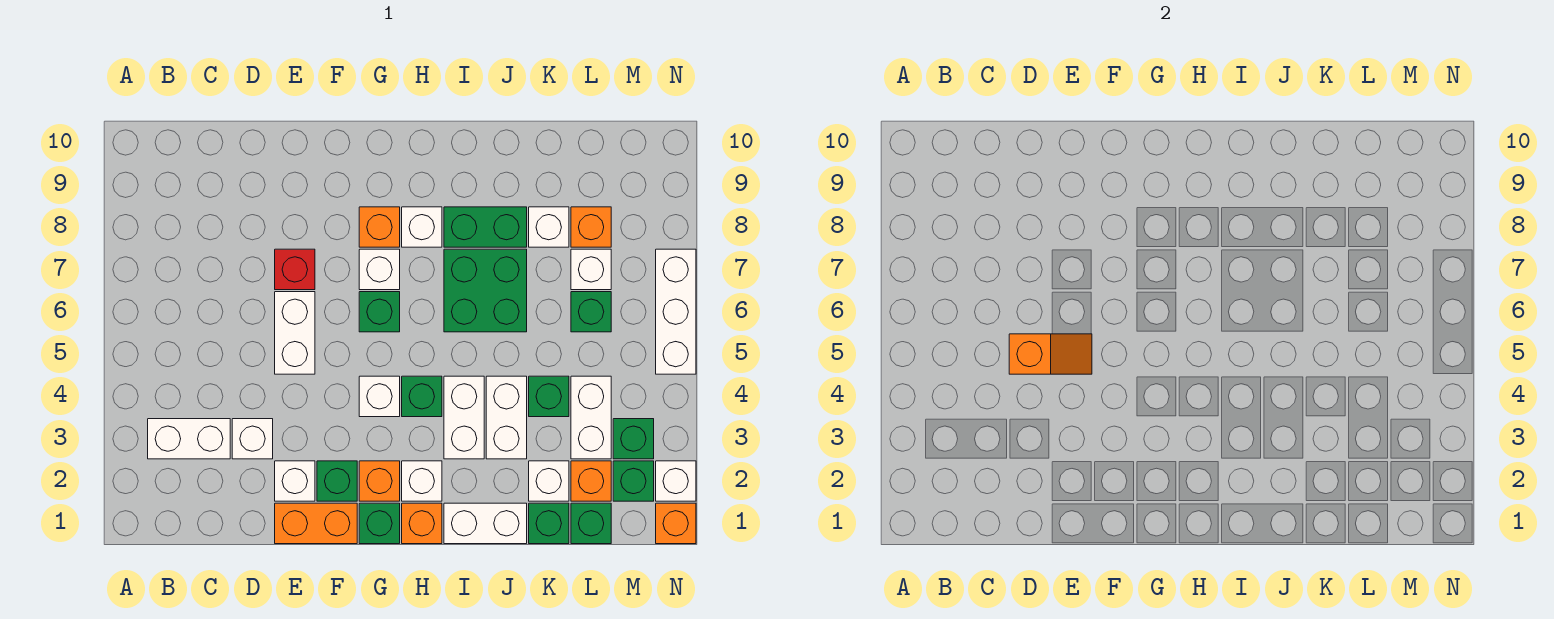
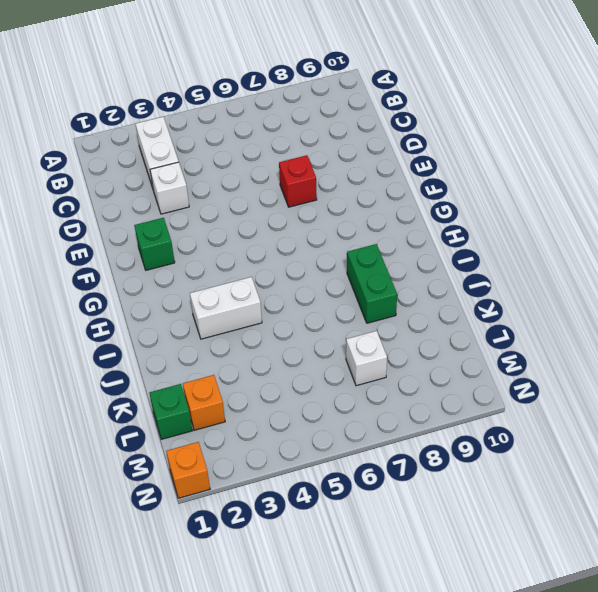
none -> orange brick E1:F1 level 1
none -> white brick E2 level 1
none -> white brick E5:E6 level 1
none -> green brick G1 level 1

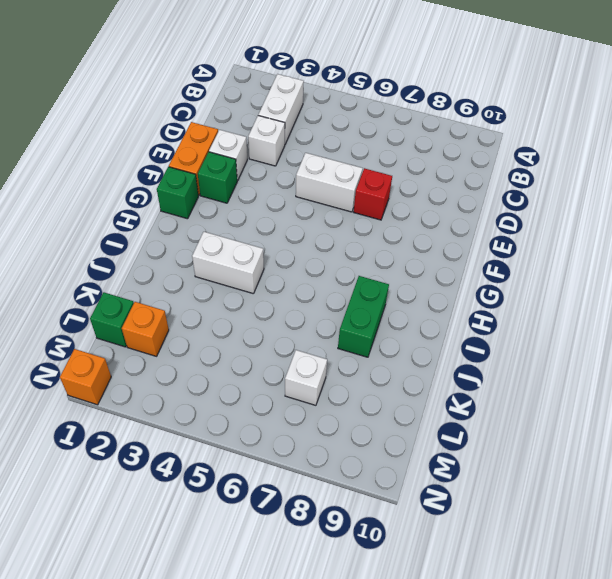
none -> orange brick G2 level 1
none -> white brick G4 level 1
none -> green brick G6 level 1
none -> white brick G7 level 1

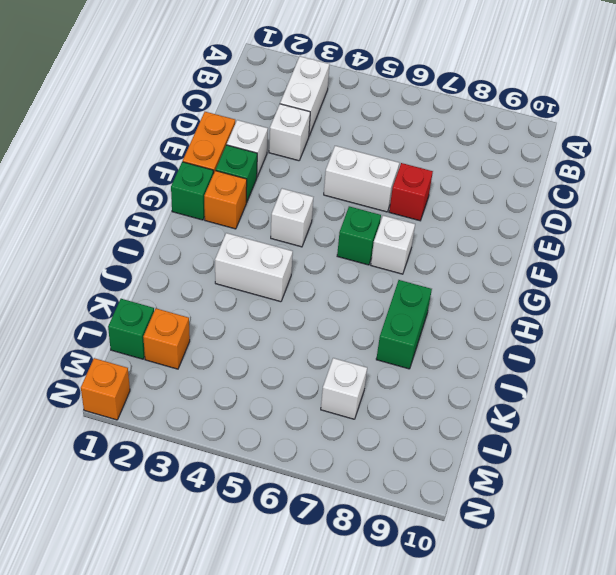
none -> orange brick G8 level 1
none -> orange brick H1 level 1
none -> white brick H2 level 1
none -> green brick H4 level 1

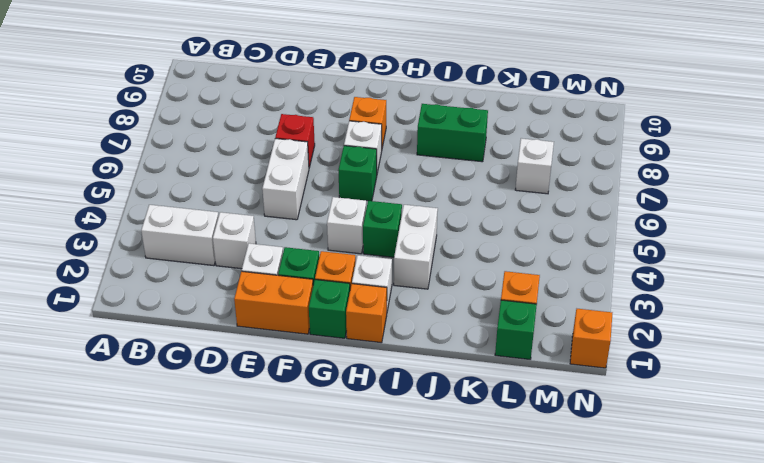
none -> white brick H8 level 1
none -> white brick I1:J1 level 1
none -> green brick I6:J7 level 1
none -> white brick J3:J4 level 1

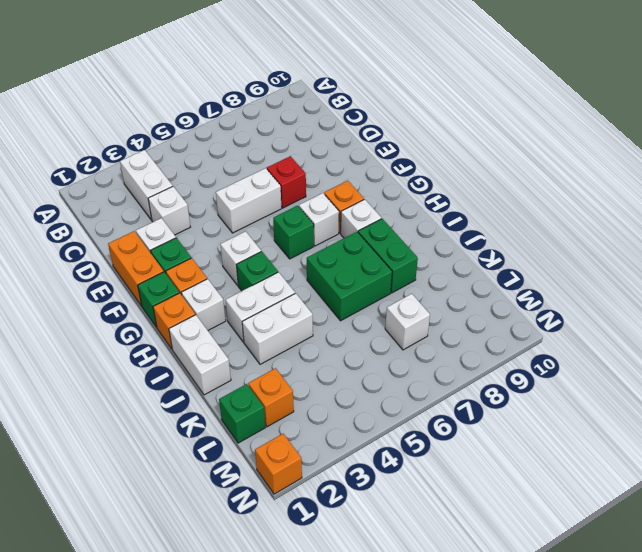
none -> green brick K1 level 1
none -> white brick K2 level 1
none -> green brick K4 level 1
none -> white brick K8 level 1

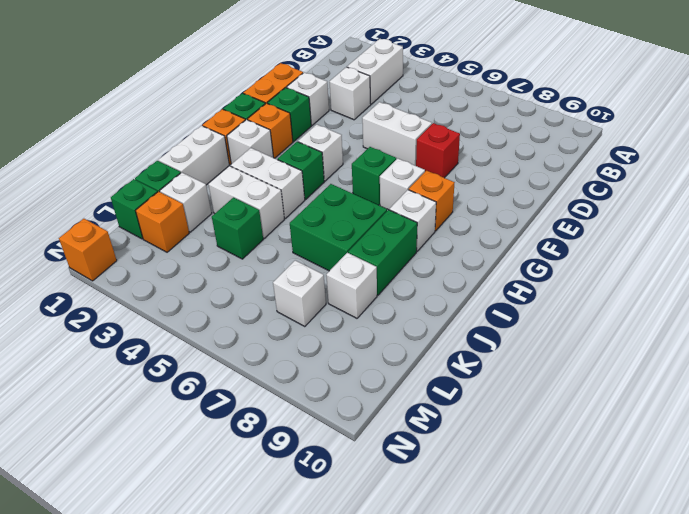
none -> white brick L3:L4 level 1
none -> green brick L6 level 1
none -> orange brick L8 level 1
none -> green brick M2 level 1

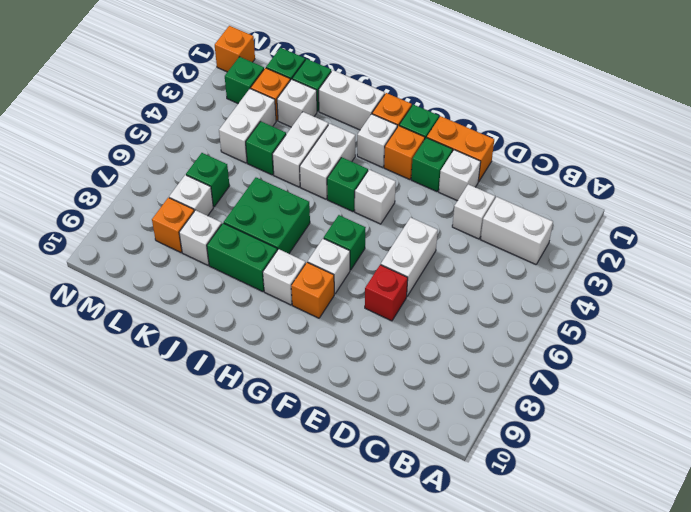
none -> green brick M3 level 1
none -> white brick N2 level 1
none -> white brick N5:N7 level 1
none -> orange slope D5:E5 level 2 top D

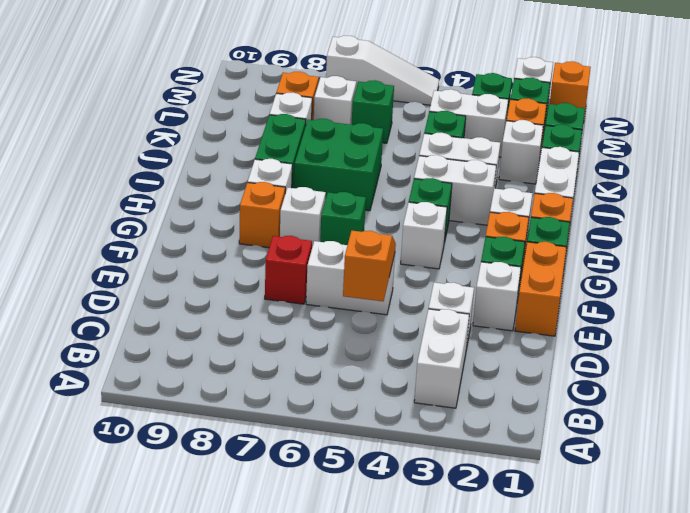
white slope N5:N7 level 1 top 7 -> white brick N5:N7 level 1

